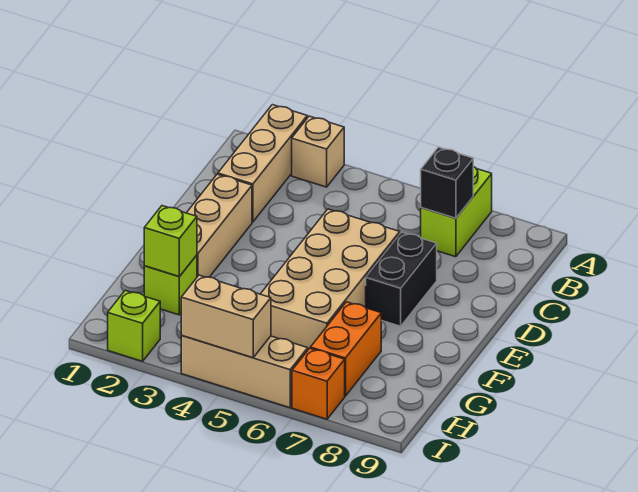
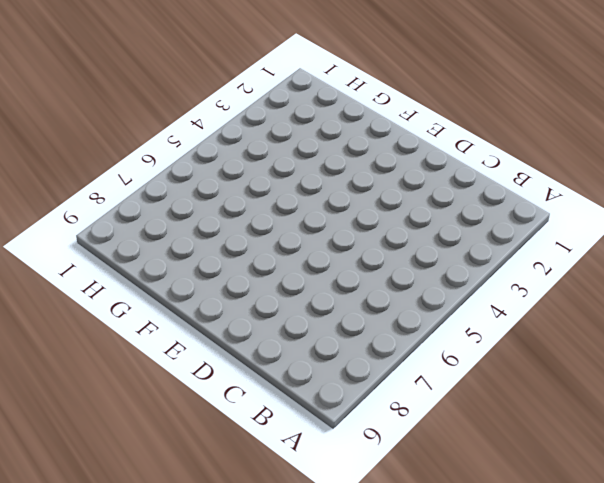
none -> tan brick A2:C2 level 1
none -> tan brick A3 level 1
none -> lime brick A7:B7 level 1

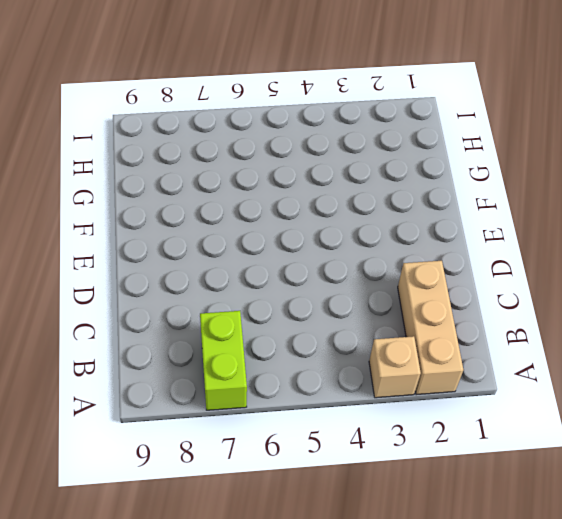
none -> tan brick D2:F2 level 1
none -> tan brick D5:G6 level 1
none -> black brick D7:E7 level 1

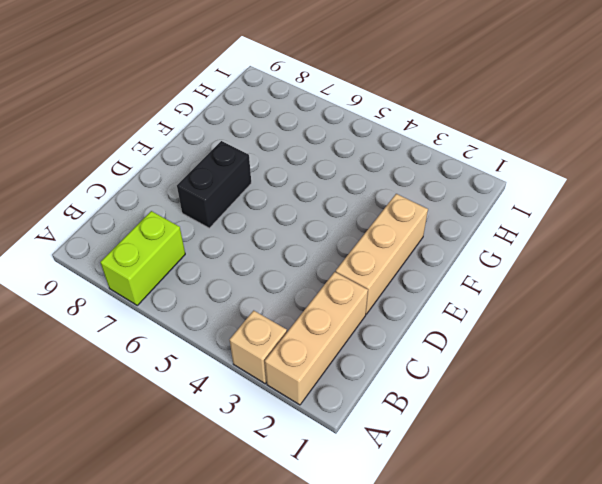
none -> tan brick D5:G6 level 1
none -> lime brick G2 level 1
none -> orange brick G7:H7 level 1

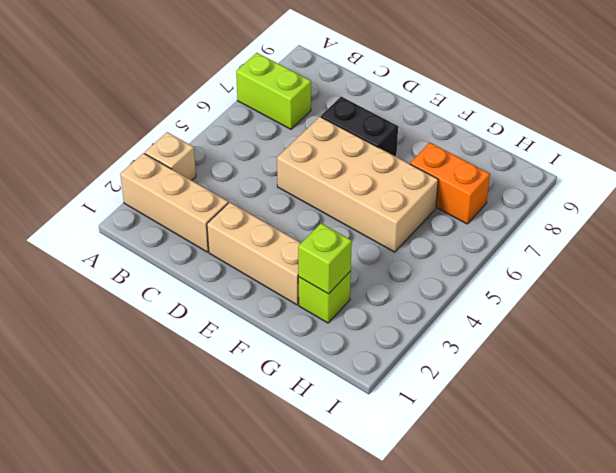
none -> lime brick I2 level 1
none -> tan brick I4:I6 level 1
none -> orange brick I7 level 1

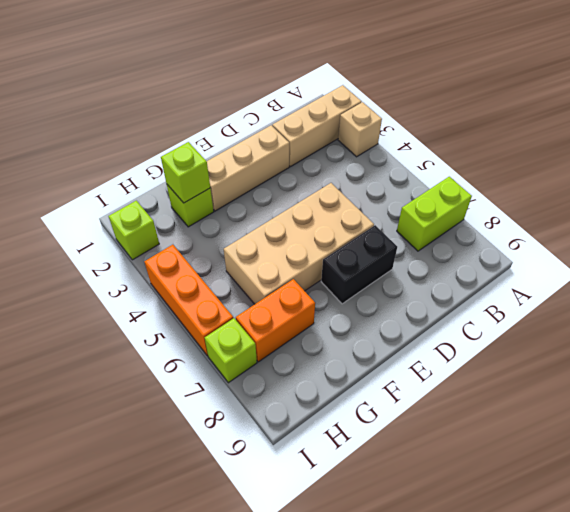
orange brick I4:I6 level 1 -> tan brick I4:I6 level 1
lime brick I7 level 1 -> orange brick I7 level 1
none -> black brick B7 level 2
none -> tan brick I4:I5 level 2

